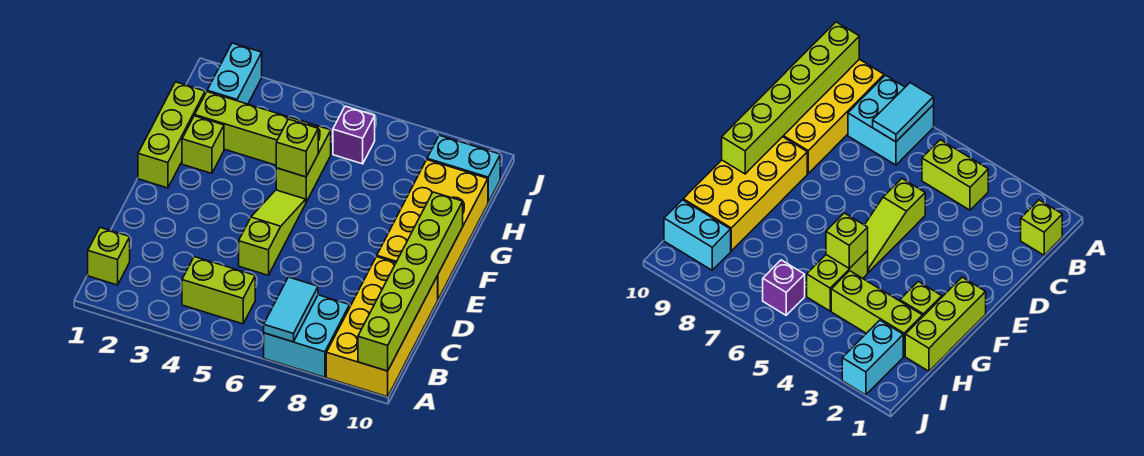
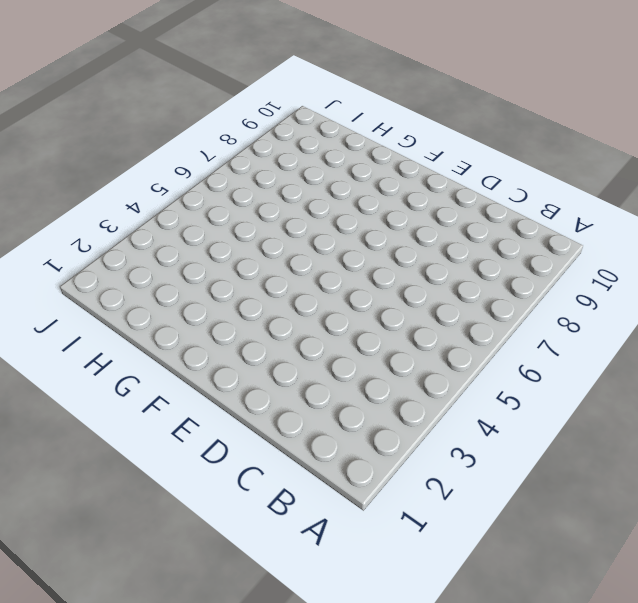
none -> cyan brick A7:B8 level 1
none -> yellow brick A9:D10 level 1
none -> lime brick B1 level 1

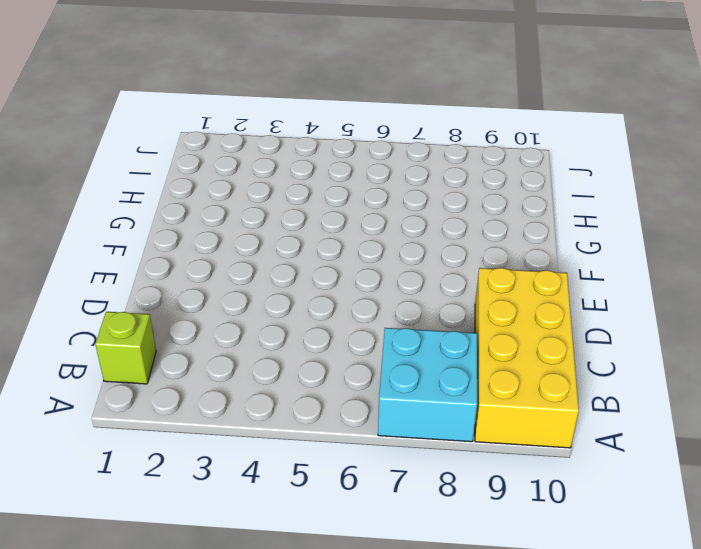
none -> lime brick B4:B5 level 1
none -> lime slope D5:F5 level 1 top D
none -> yellow brick E9:H10 level 1

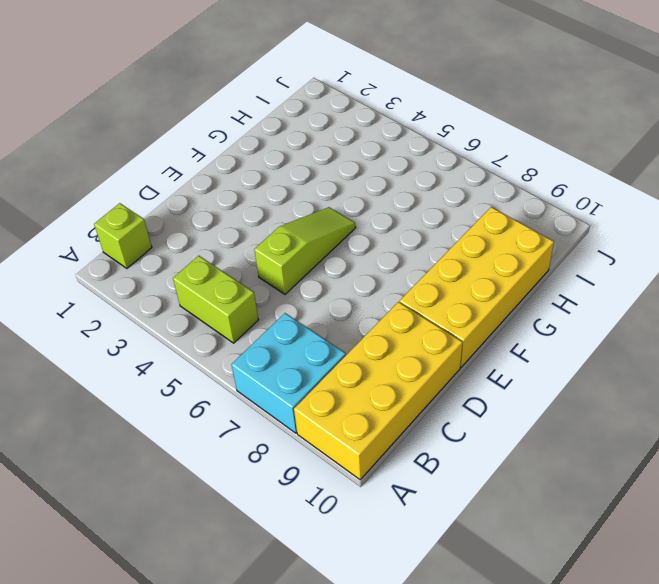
none -> lime brick F1:H1 level 1
none -> lime brick G2 level 1
none -> lime brick G5:H5 level 1

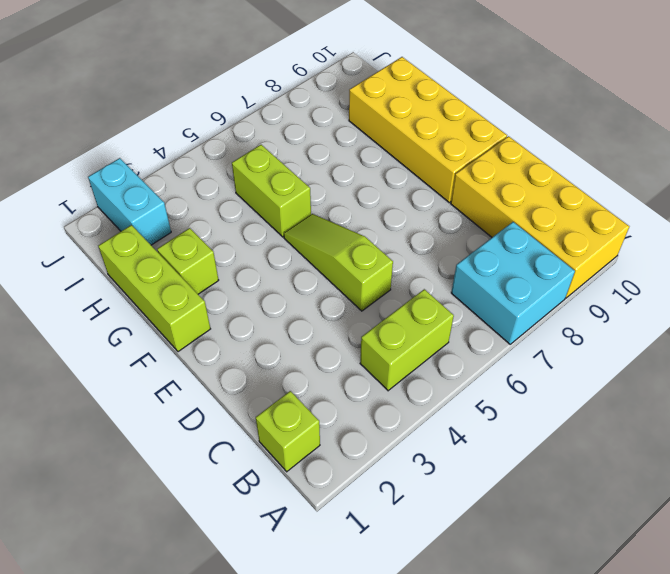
none -> lime brick H2:H4 level 1
none -> purple brick I6 level 1
none -> cyan brick I9:I10 level 1

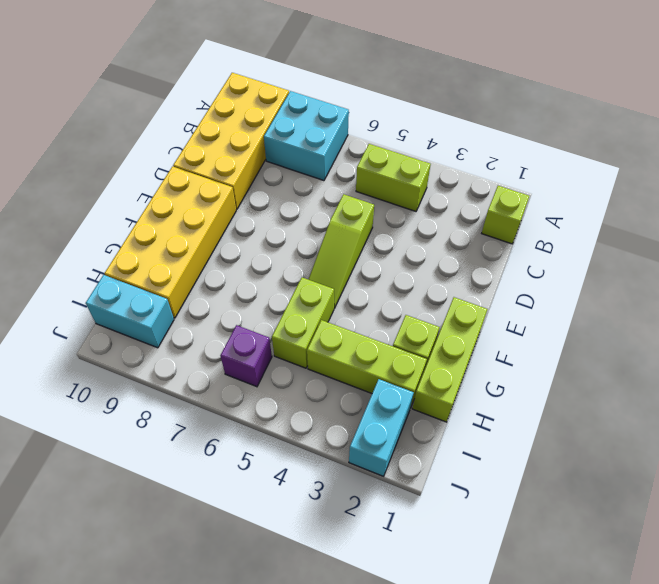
none -> cyan tile A7:B7 level 2
none -> lime brick A10:F10 level 2
none -> lime brick G5 level 2

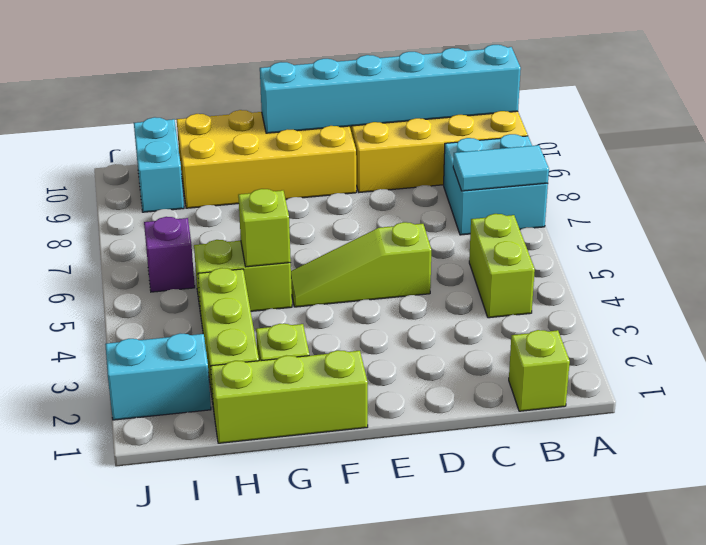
cyan brick A10:F10 level 2 -> lime brick A10:F10 level 2

